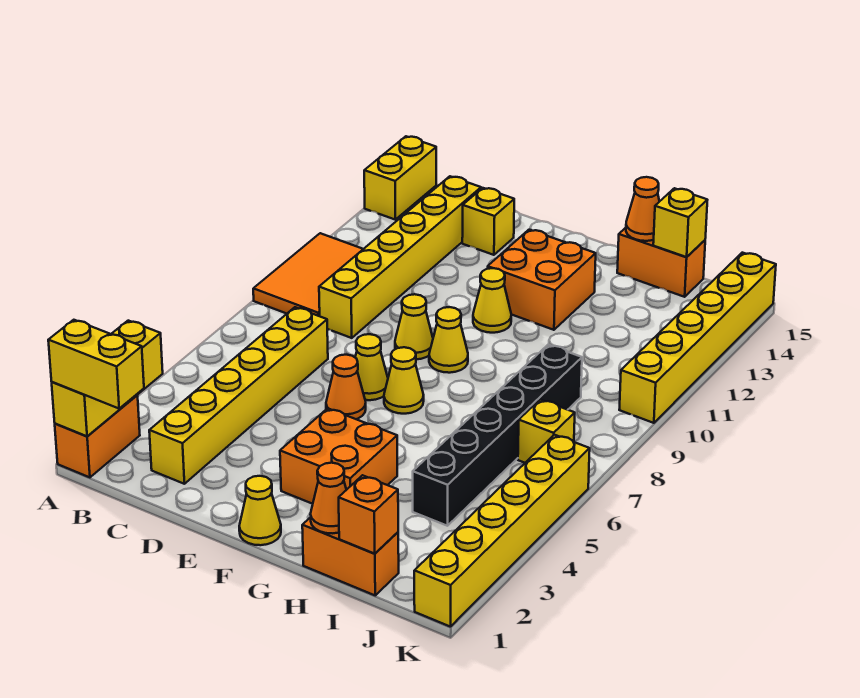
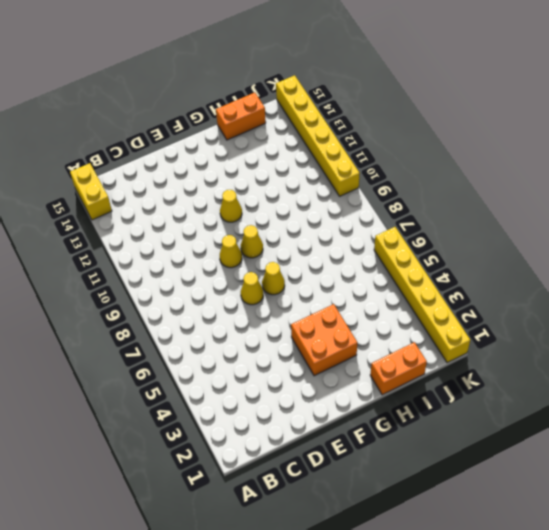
none -> orange brick A1:A2 level 1
none -> orange tile A9:B11 level 1
none -> yellow brick C2:C7 level 1

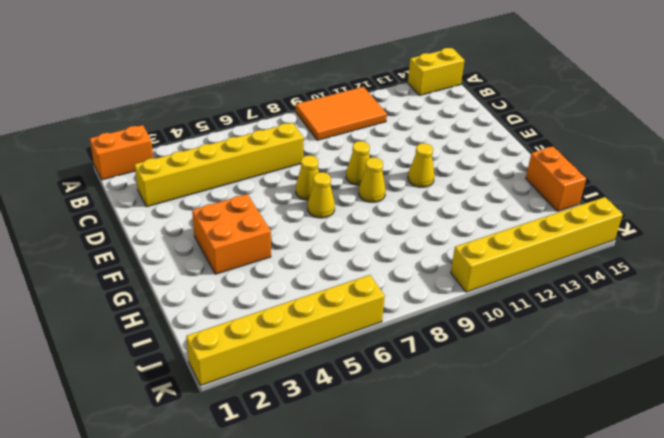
none -> yellow brick C9:C14 level 1
none -> yellow brick D14 level 1
none -> orange cone E6 level 1

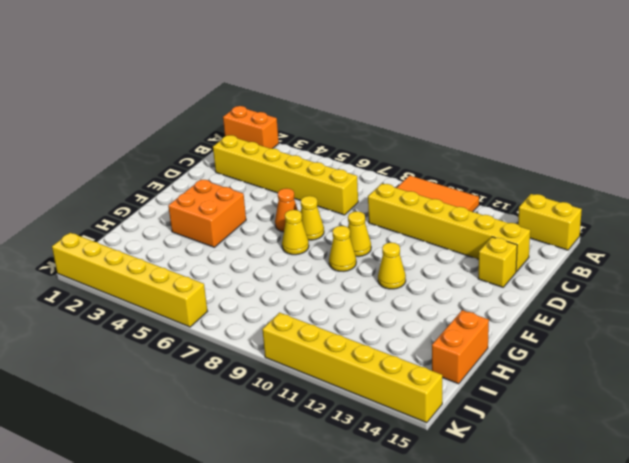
none -> yellow cone F1 level 1
none -> orange brick F12:G13 level 1
none -> orange brick H1:I1 level 1

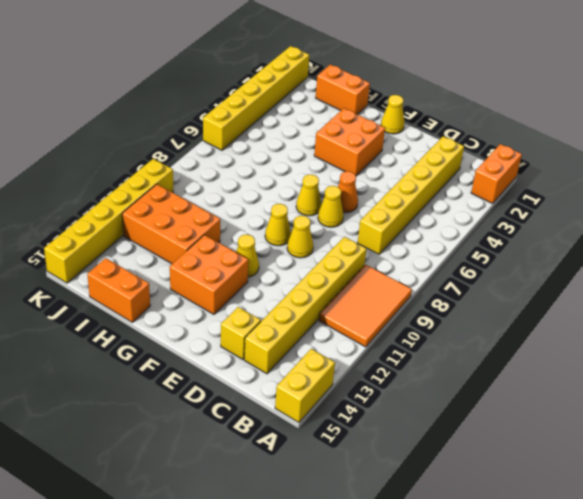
orange brick H11:J12 level 1 -> none
none -> black brick I4:I9 level 1
none -> yellow brick J7 level 1
none -> yellow brick A1:A3 level 2

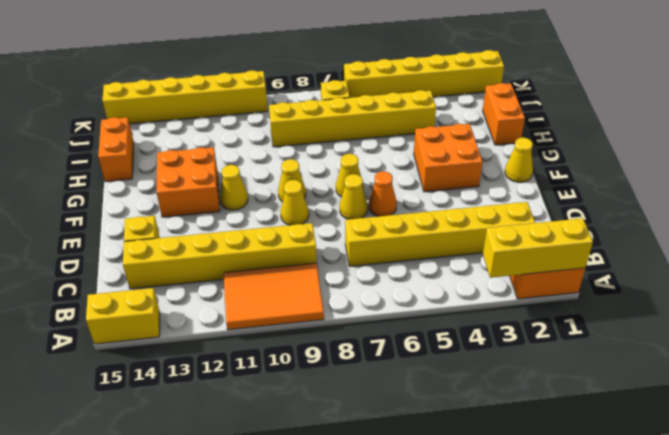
yellow brick I4:I9 level 1 -> black brick I4:I9 level 1
none -> orange cone H1 level 2
none -> orange cone H15 level 2
none -> orange brick I1 level 2

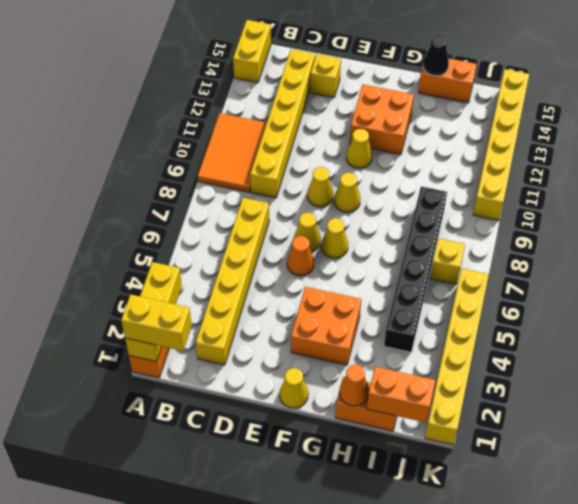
black cone H15 level 2 -> orange cone H15 level 2
orange brick I1:J1 level 2 -> orange brick I1 level 2
none -> yellow brick I15 level 2

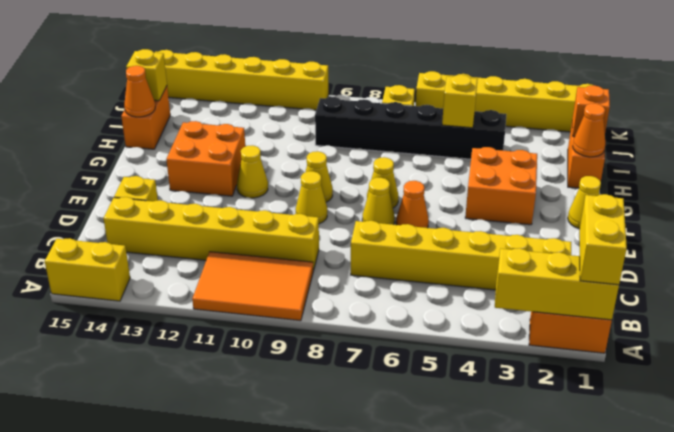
yellow brick I5 level 2 -> none

